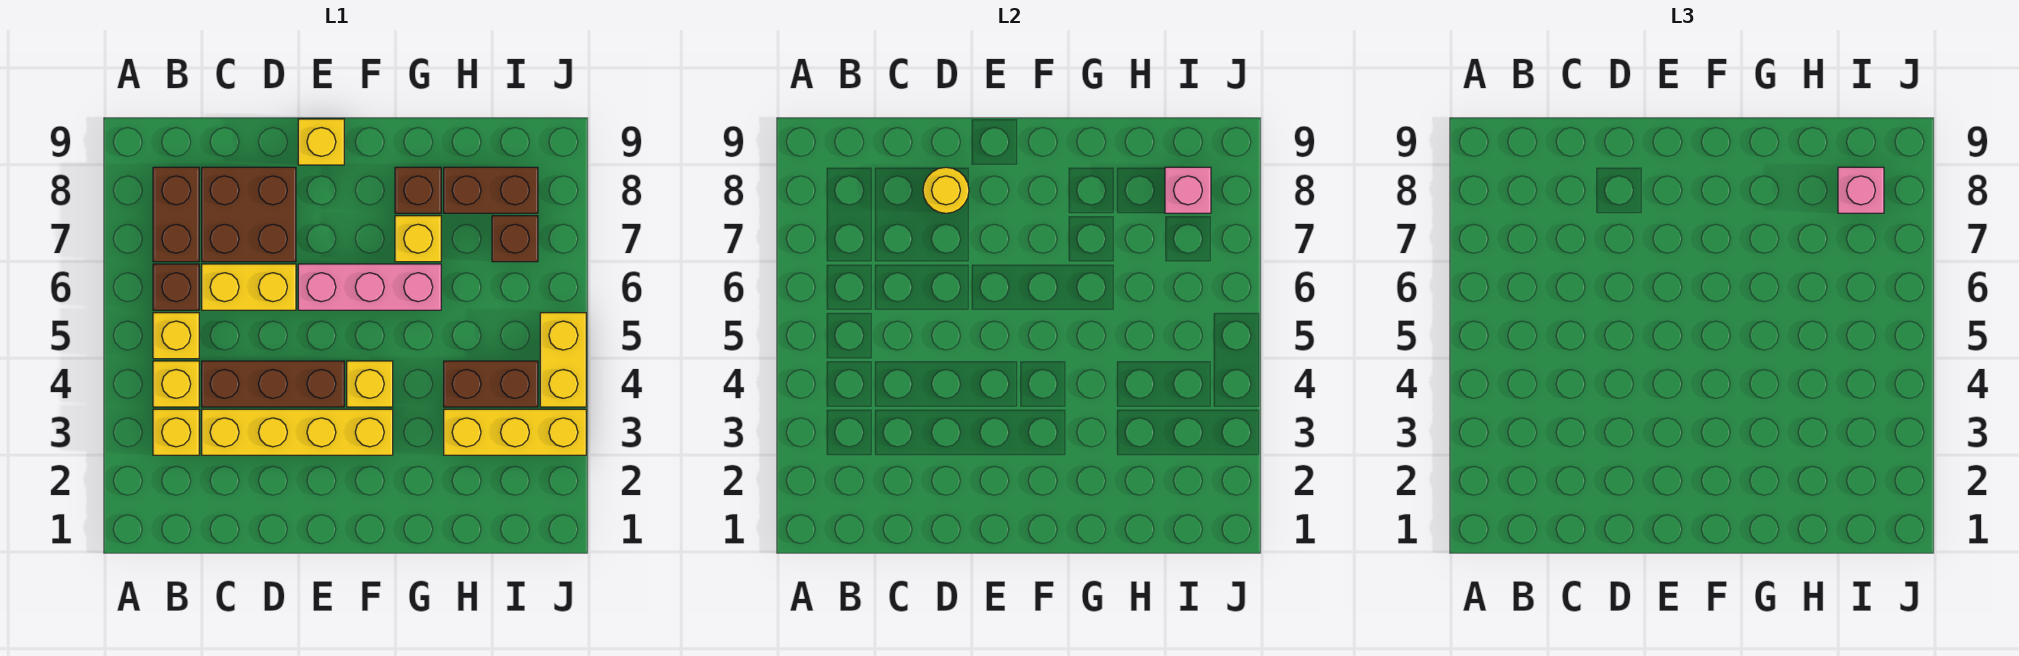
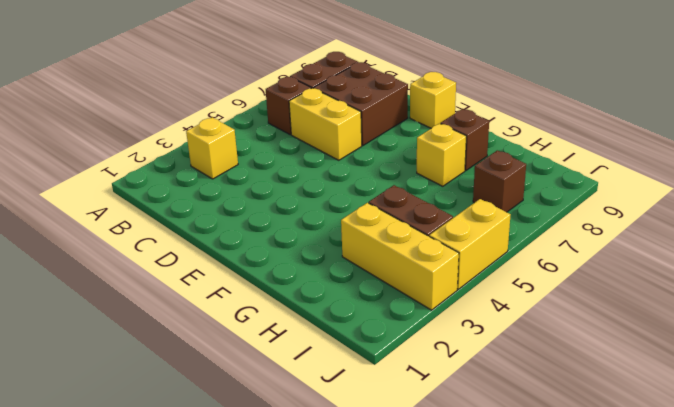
none -> yellow brick B4 level 1
none -> yellow brick B5 level 1
none -> yellow brick C3:F3 level 1

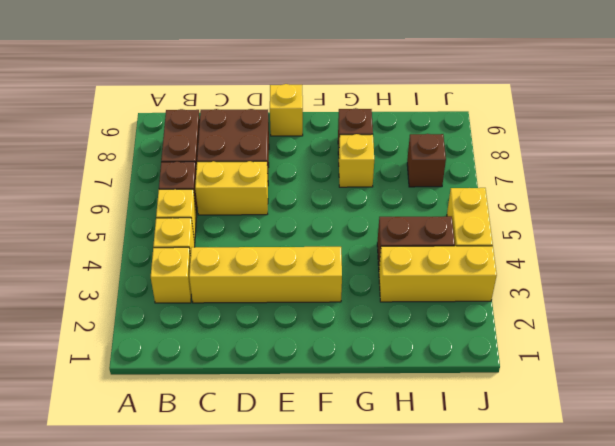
none -> brown brick C4:E4 level 1
none -> pink brick E6:G6 level 1
none -> yellow brick F4 level 1

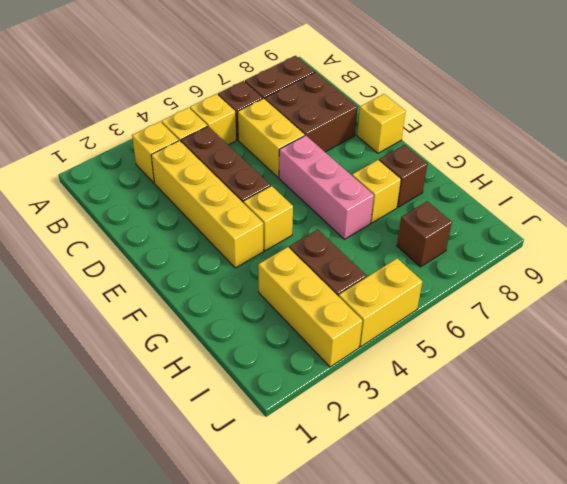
none -> brown brick H8:I8 level 1
none -> yellow round brick D8 level 2
none -> pink brick I8 level 2

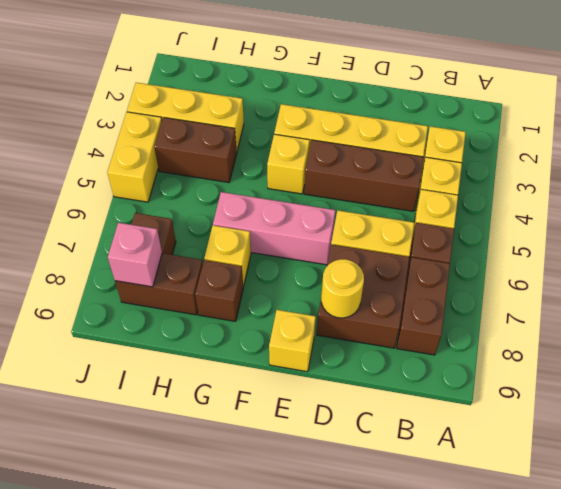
none -> pink brick I8 level 3

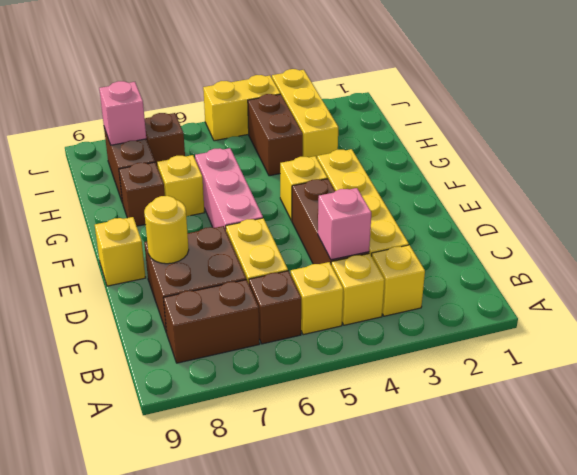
pink brick C4 level 2 -> pink brick I8 level 3

